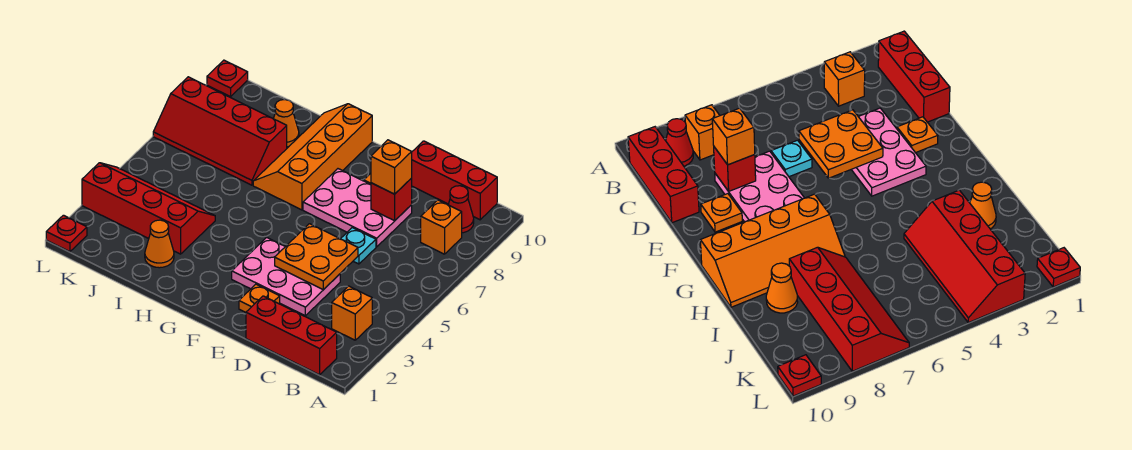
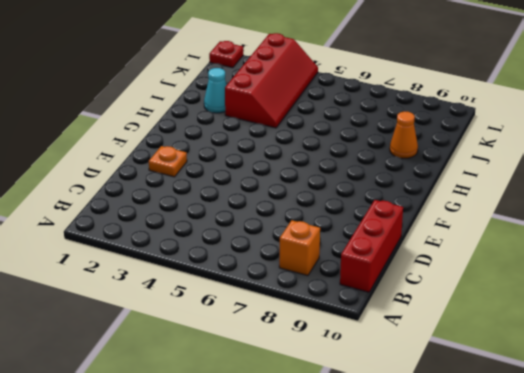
cyan cone I2 level 1 -> orange cone I2 level 1
none -> red brick B1:D1 level 1
none -> orange brick B3 level 1
none -> red cone B9 level 1

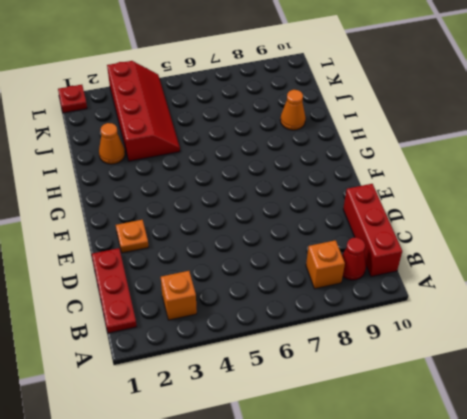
red plate B1:D1 level 1 -> red brick B1:D1 level 1
none -> pink plate D3:F4 level 1
none -> cyan plate D6 level 1
none -> pink plate D7:F8 level 1

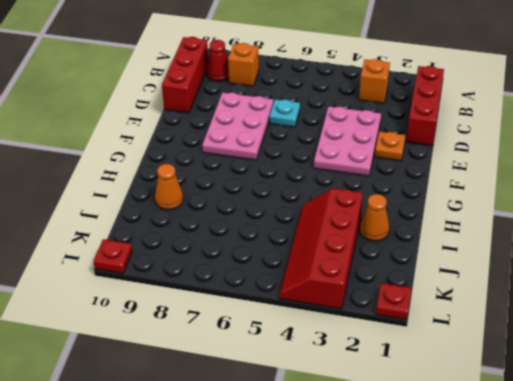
none -> orange plate E9 level 1
none -> orange slope G7:H10 level 1 top G
none -> red slope I7:L8 level 1 top 8

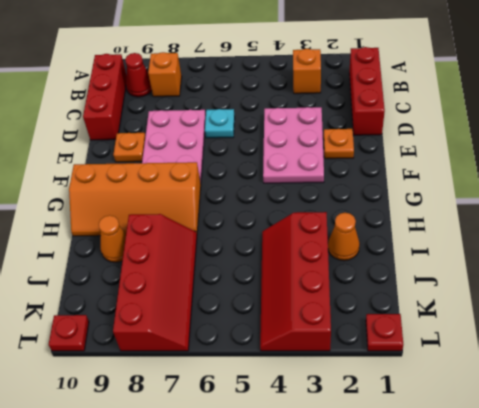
none -> orange plate D4:E5 level 2
none -> red brick D8 level 2
none -> orange brick D8 level 3

